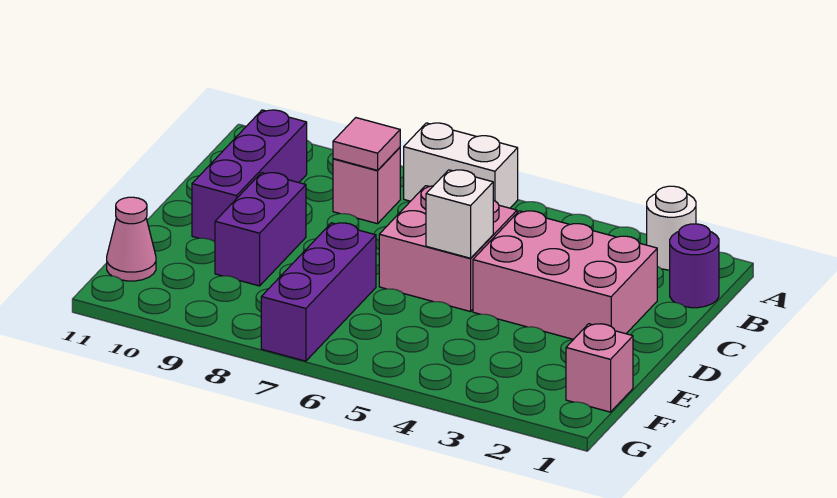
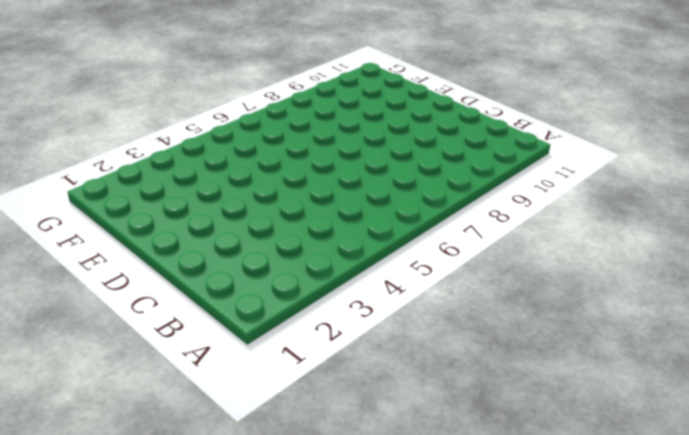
none -> white round brick A2 level 1
none -> white brick A6:A7 level 1
none -> purple round brick B1 level 1

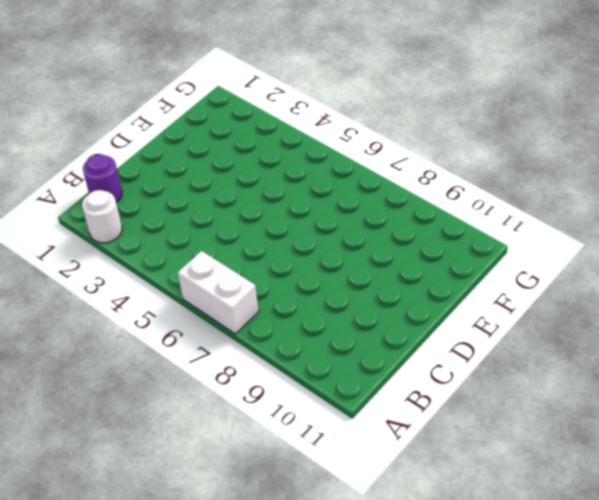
none -> pink brick B8 level 1
none -> purple brick B10:D10 level 1
none -> pink brick C2:D4 level 1

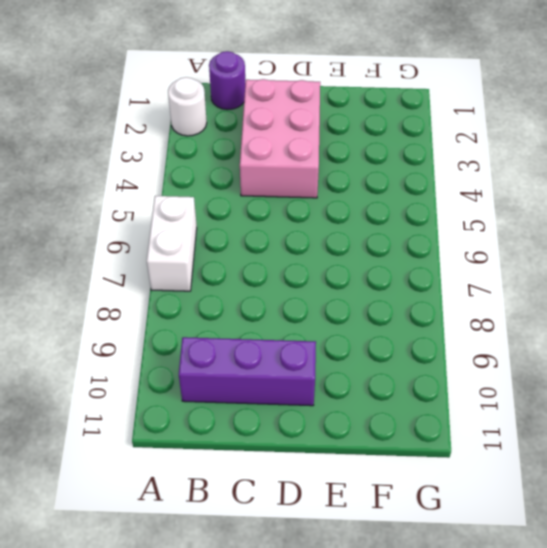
none -> pink brick B8 level 1
none -> pink brick C5:D6 level 1
none -> purple brick D9:E9 level 1

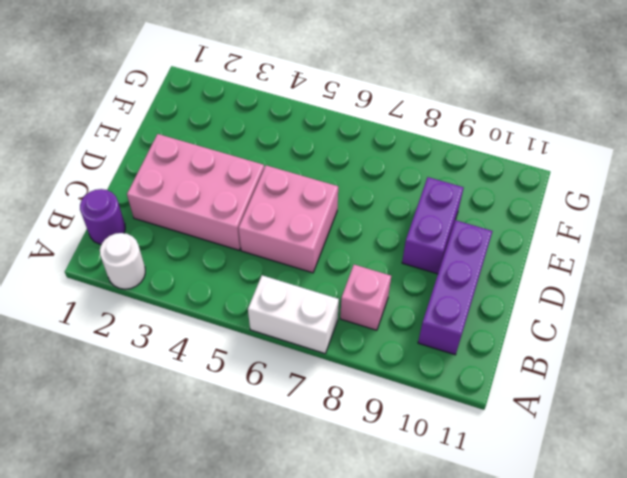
none -> purple brick E7:G7 level 1
none -> pink brick F1 level 1
none -> pink cone F11 level 1

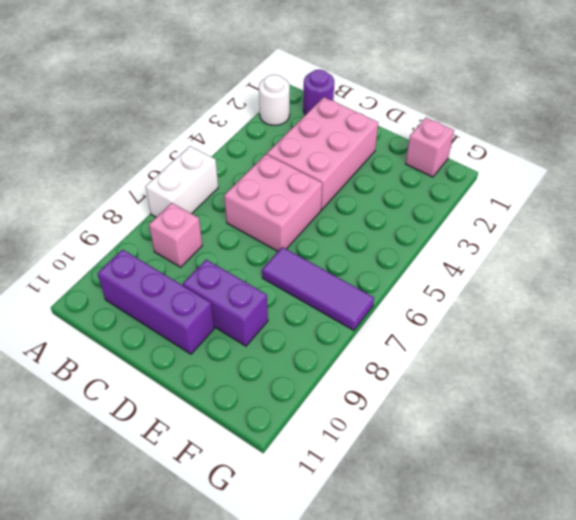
purple tile E7:G7 level 1 -> purple brick E7:G7 level 1
none -> pink cone F11 level 1
none -> pink tile B8 level 2
none -> white brick D5 level 2

